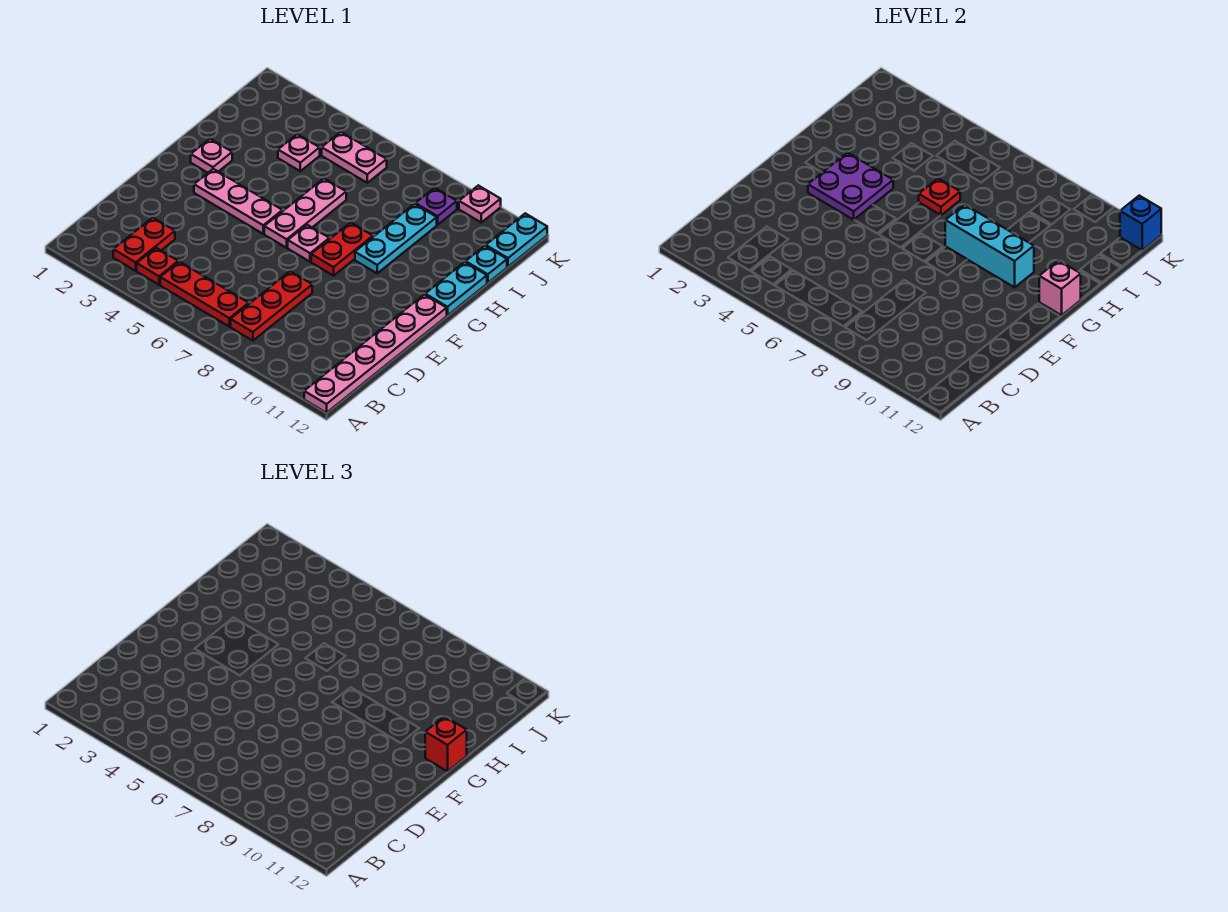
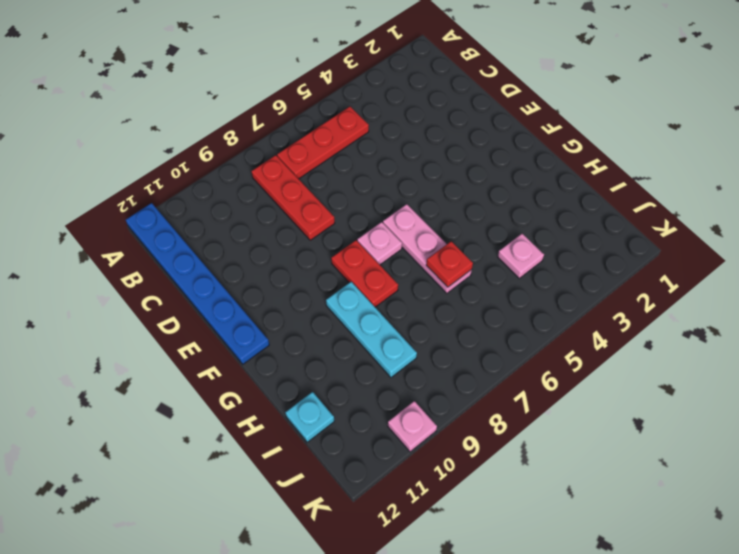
blue plate A12:F12 level 1 -> pink plate A12:F12 level 1
none -> red plate B3:C3 level 1
none -> red plate B4 level 1
none -> pink plate F3:F5 level 1

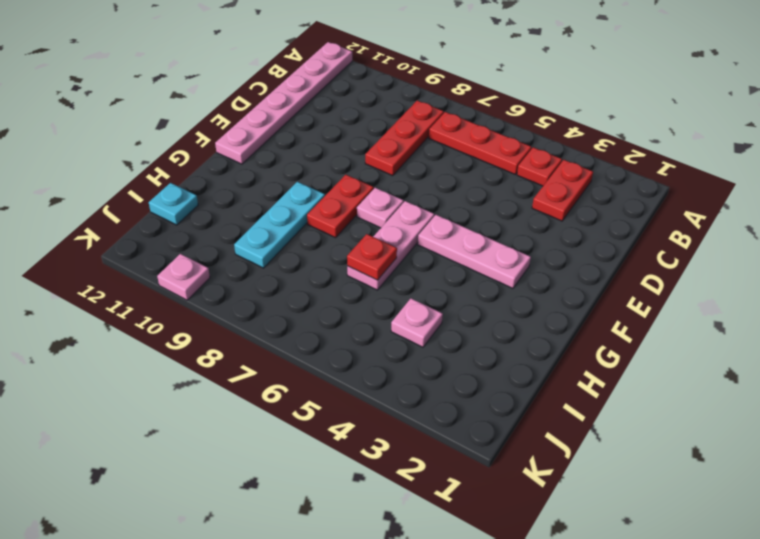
none -> pink plate G2 level 1
none -> cyan plate G12:H12 level 1
none -> pink plate J5:J6 level 1

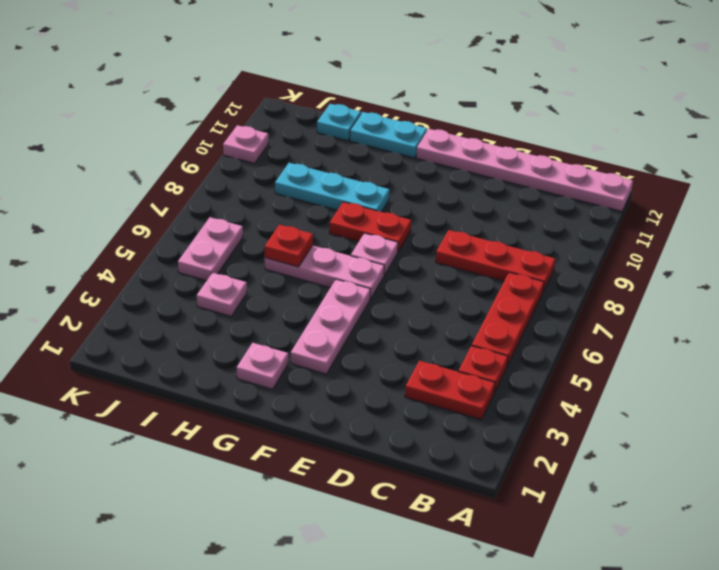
none -> purple plate J9 level 1
none -> cyan plate J12:K12 level 1
none -> purple plate F3:G4 level 2

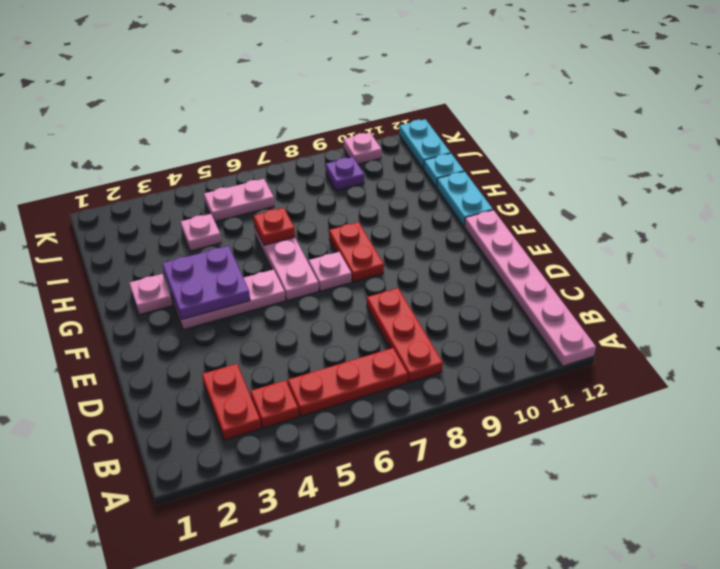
none -> cyan plate G9:I9 level 1
none -> cyan brick G8:G10 level 2
none -> pink brick G12 level 2

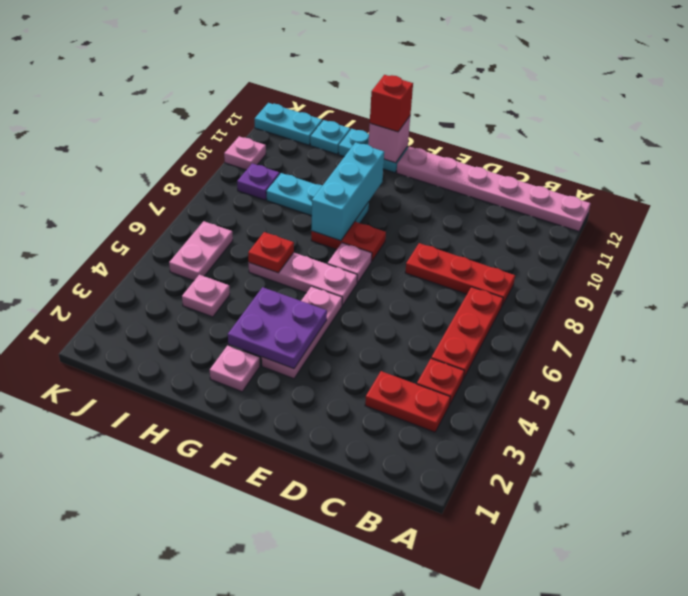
none -> blue brick K12 level 2

